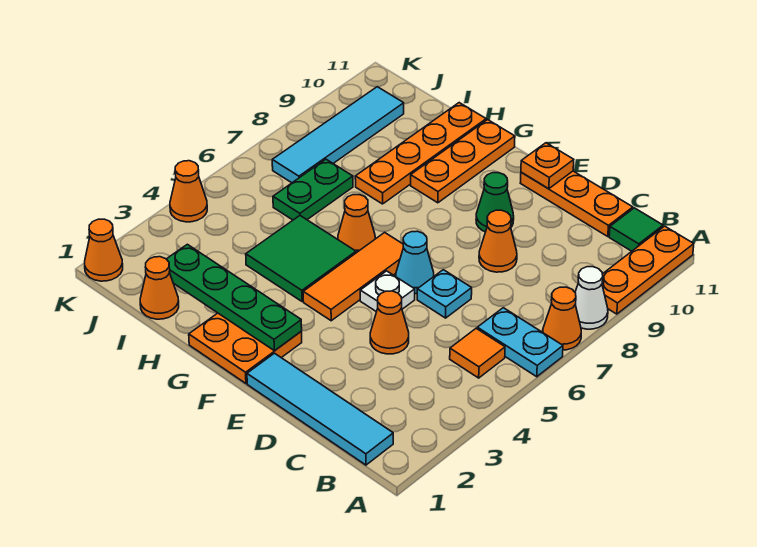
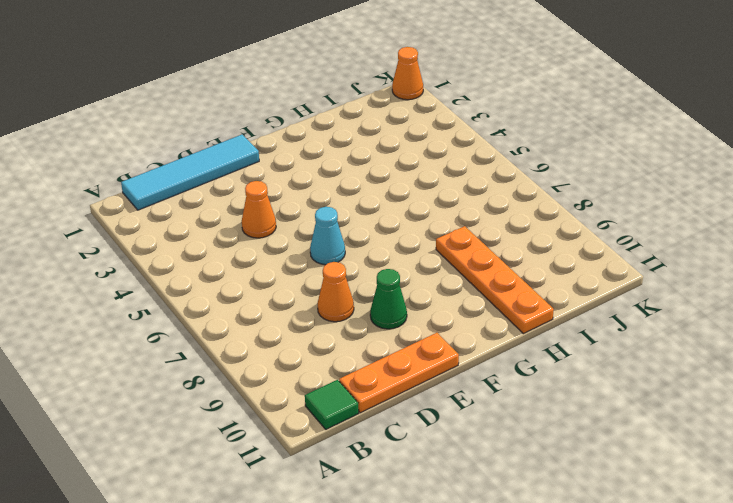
none -> cyan plate A6:B6 level 1
none -> orange cone A7 level 1
none -> white cone A8 level 1

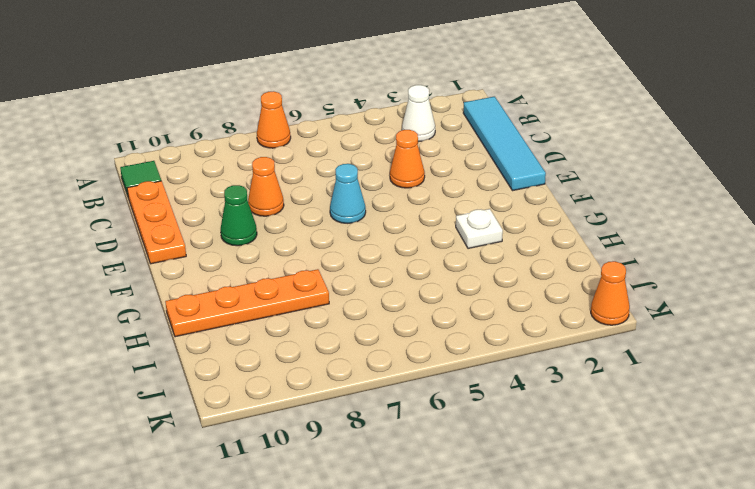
white cone B3 level 1 -> white cone A8 level 1
white plate G3 level 1 -> white plate E5 level 1
none -> cyan plate A6:B6 level 1
none -> orange plate A9:A11 level 1
none -> orange tile B5 level 1

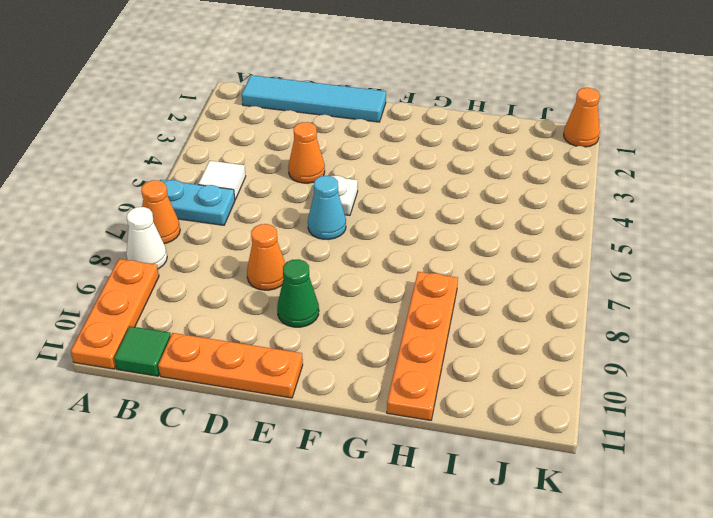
white tile B5 level 1 -> orange tile B5 level 1
none -> cyan plate D6 level 1
none -> orange plate F1:G2 level 1
none -> orange tile F4:F6 level 1

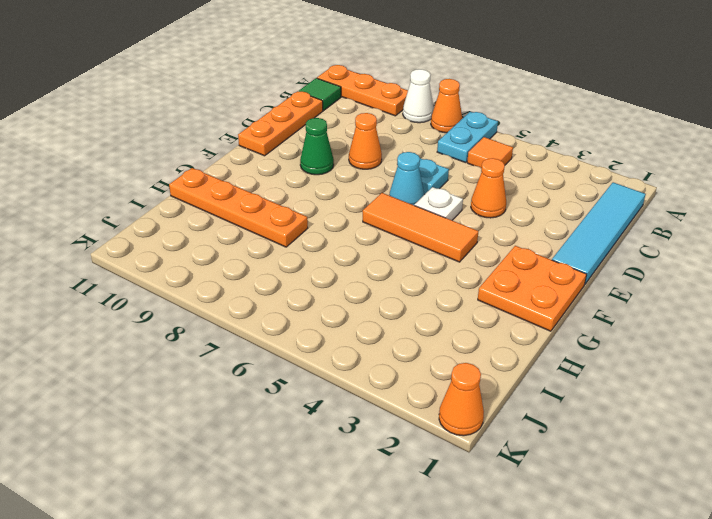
none -> green tile G4:H5 level 1
none -> orange cone G6 level 1
none -> orange plate G9:G11 level 1

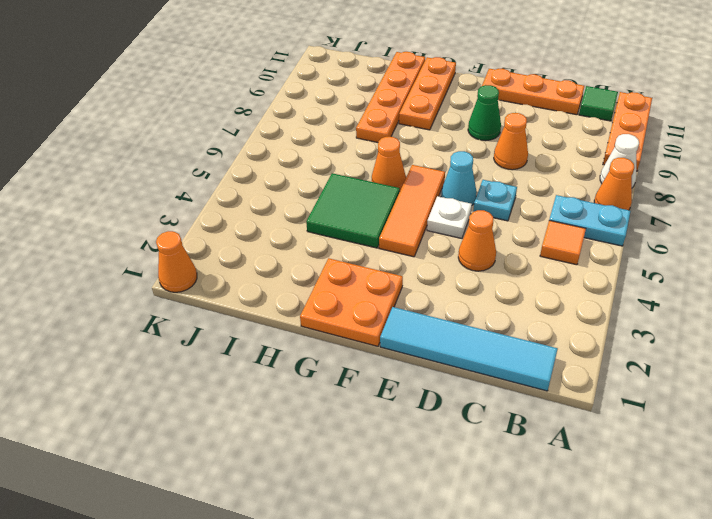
none -> orange cone I1 level 1
none -> green plate I6:I7 level 1
none -> cyan tile J7:J10 level 1

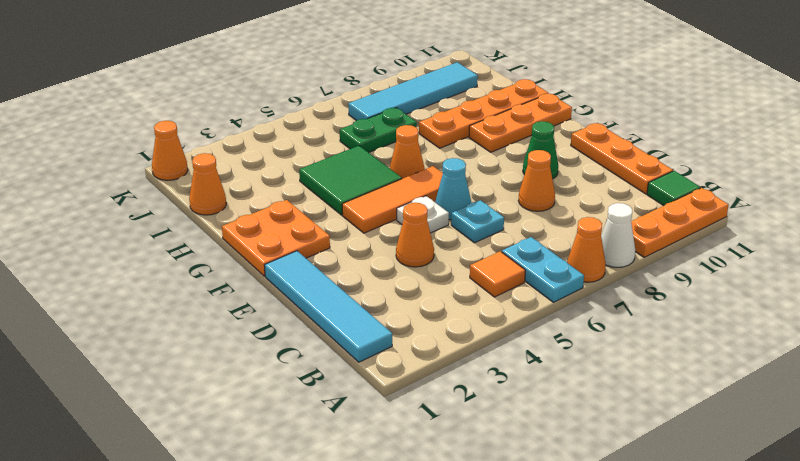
none -> orange cone K4 level 1
none -> orange plate E11 level 2
none -> green plate F2:I2 level 2

